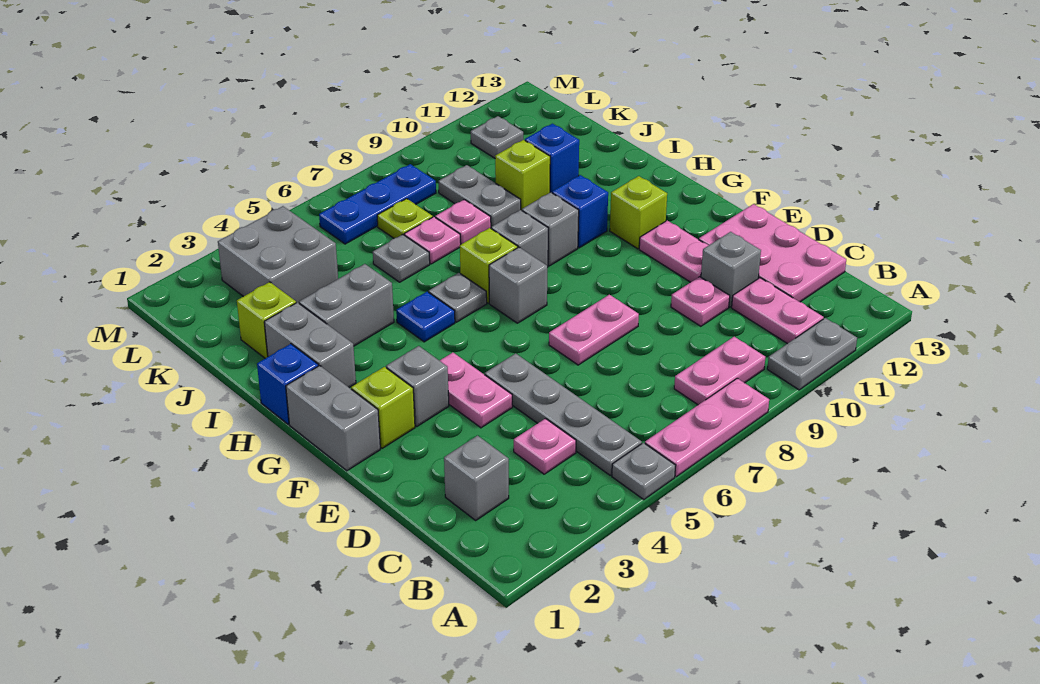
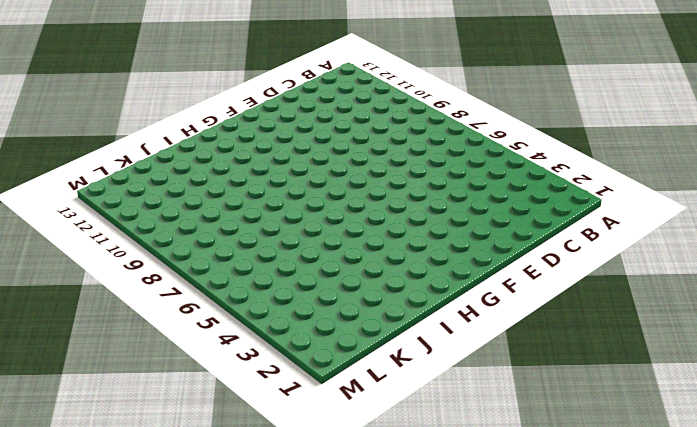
none -> grey plate A5 level 1
none -> pink plate A6:A8 level 1
none -> grey plate A10:A11 level 1
none -> grey plate B5:E5 level 1

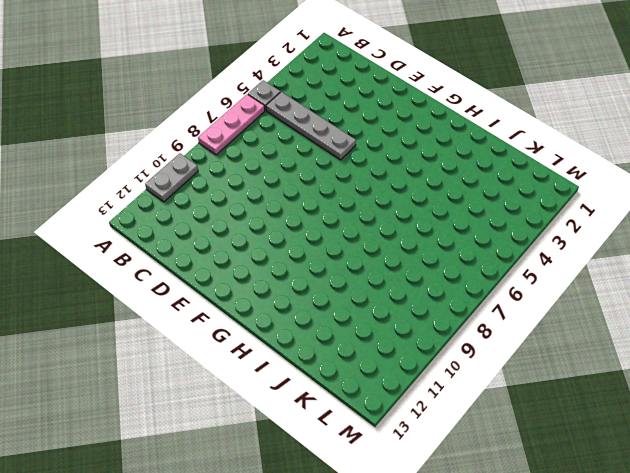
none -> pink plate B8:B9 level 1
none -> pink plate B11:C11 level 1
none -> grey brick C2 level 1
none -> pink plate C4 level 1

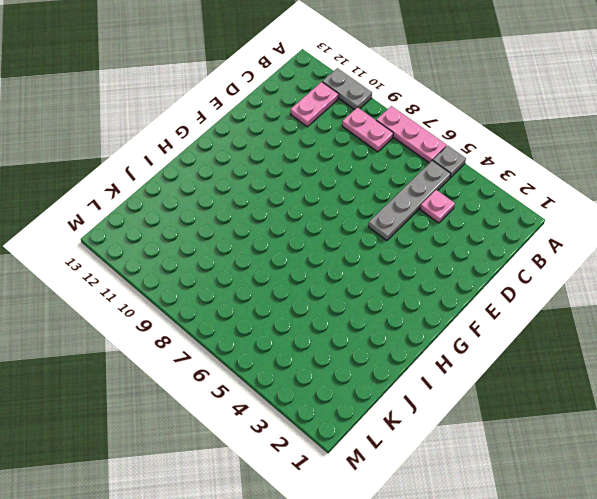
none -> grey brick C2 level 1
none -> pink plate C12:E13 level 1
none -> pink plate D10 level 1
none -> grey brick D11 level 1

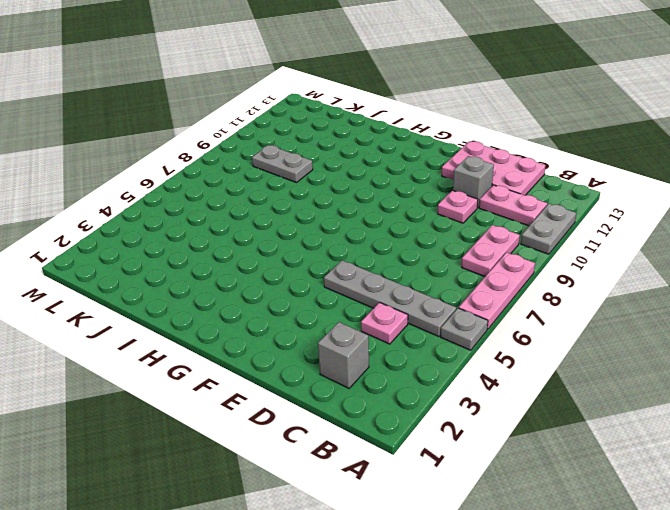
none -> pink plate E4:F4 level 1
none -> pink plate E7:E8 level 1
none -> pink plate E11:F11 level 1
none -> grey brick F1:G1 level 1

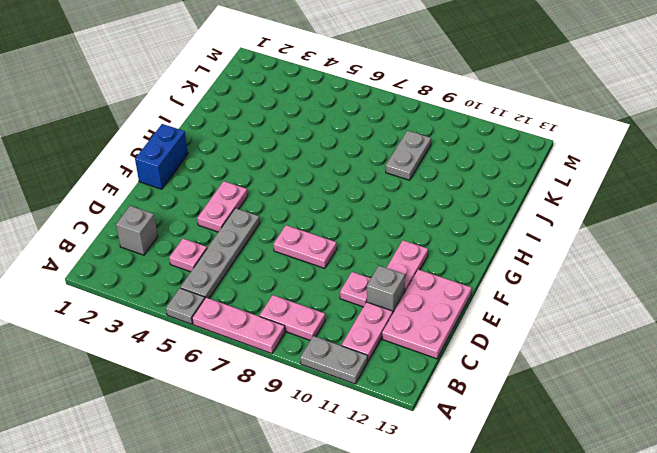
blue brick F1:G1 level 1 -> grey brick F1:G1 level 1
none -> lime brick F2 level 1
none -> grey brick F3 level 1
none -> grey brick G7 level 1
none -> lime brick G11 level 1

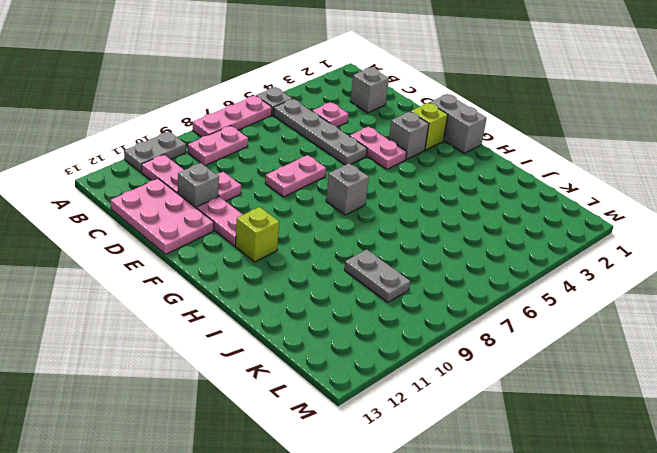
none -> blue brick H1 level 1
none -> grey brick H2:I2 level 1
none -> blue plate H5 level 1
none -> grey plate H6 level 1

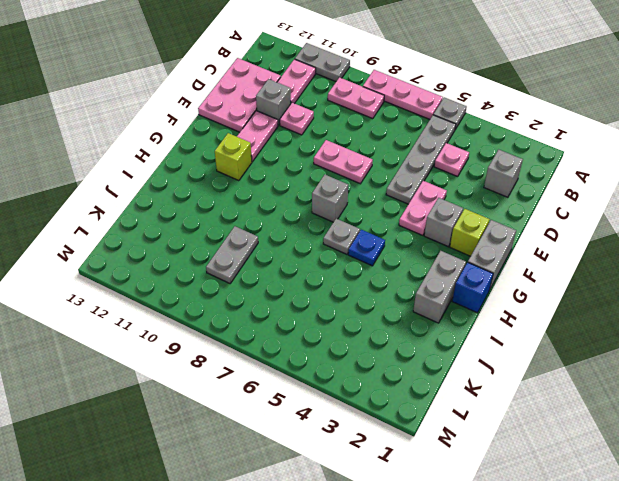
none -> lime brick H7 level 1
none -> grey brick H8 level 1
none -> grey brick H9 level 1
none -> blue brick H10 level 1

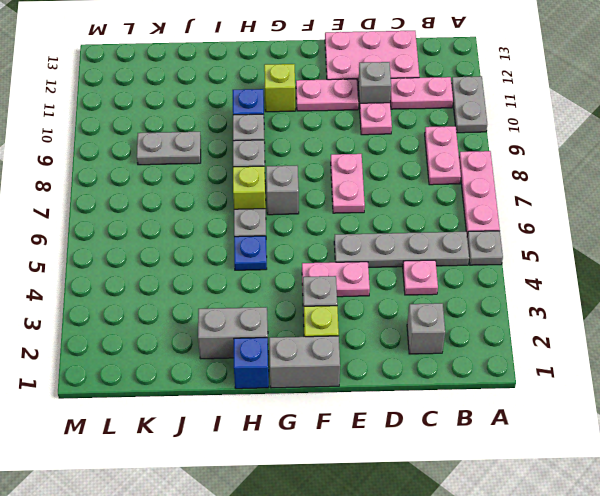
none -> grey brick I3:I4 level 1
none -> lime brick J2 level 1
none -> grey plate J6 level 1
none -> pink plate J7 level 1

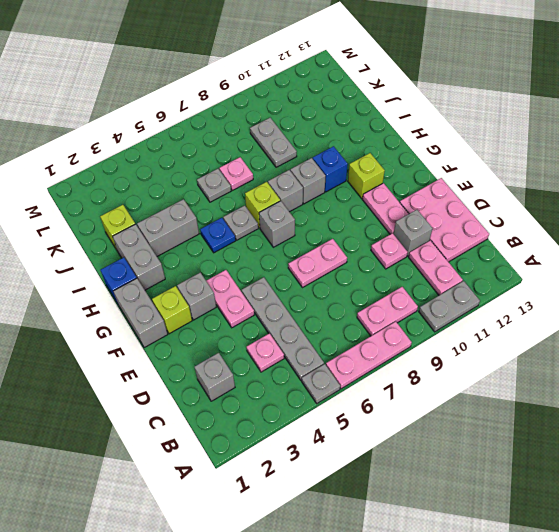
none -> pink plate J8 level 1
none -> lime brick J10 level 1
none -> blue brick J11 level 1
none -> grey brick K3:L4 level 1

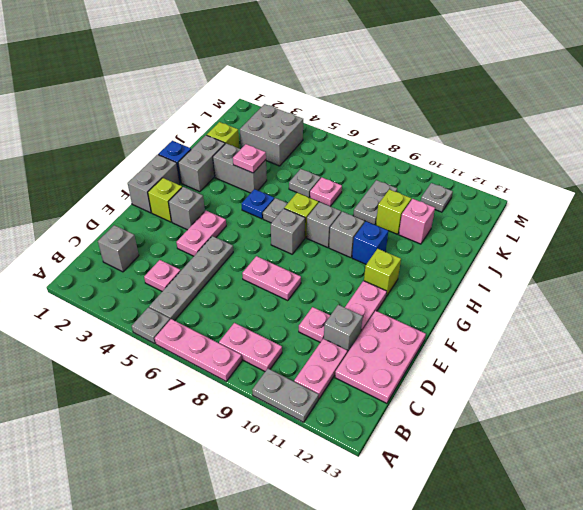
pink plate I4 level 2 -> pink plate J8 level 1
pink brick J11 level 1 -> blue brick J11 level 1
none -> lime plate K7 level 1
none -> blue plate L6:L8 level 1

